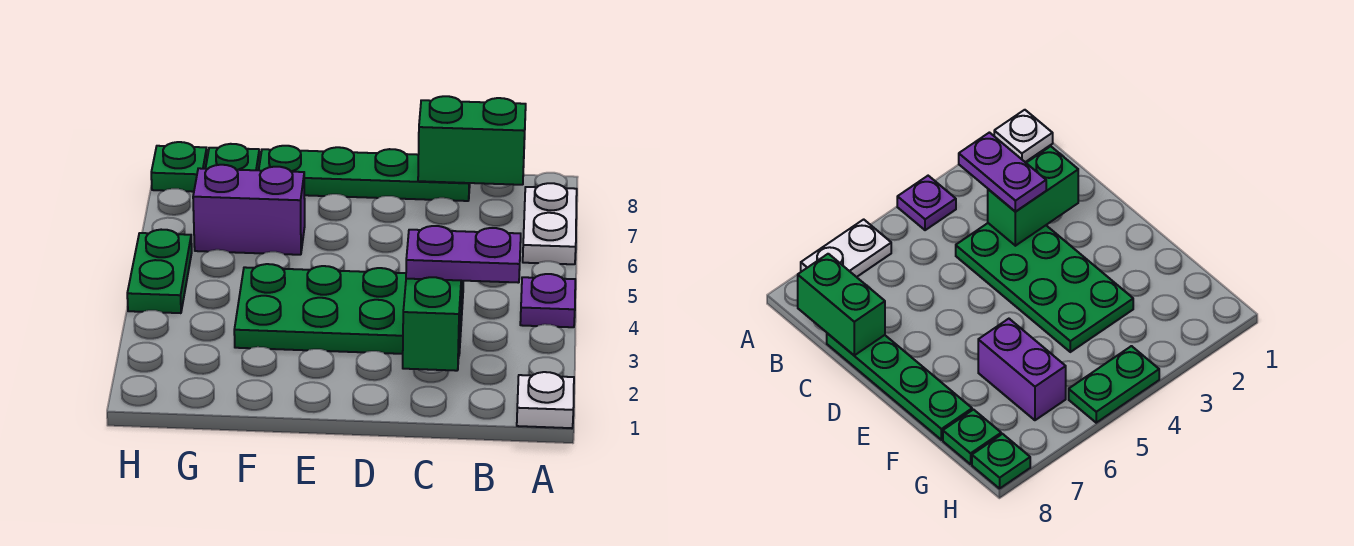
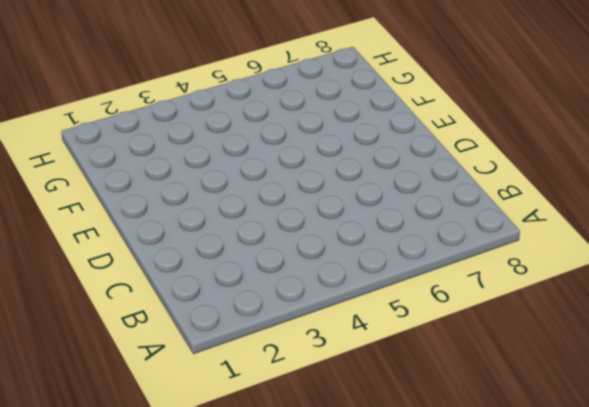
none -> white plate A1 level 1
none -> purple plate A4 level 1
none -> white plate A6:A7 level 1

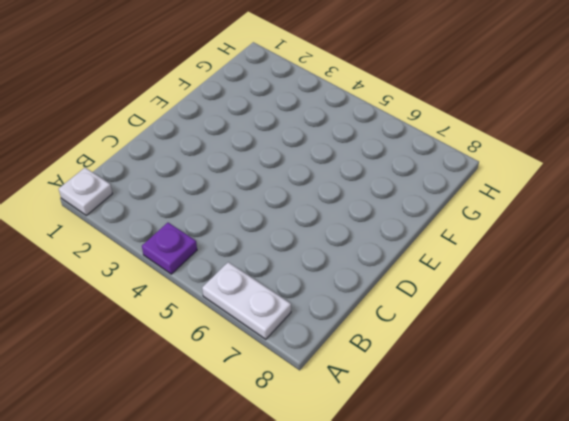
none -> green plate C3:F4 level 1
none -> green plate C8:F8 level 1
none -> purple brick F6:G6 level 1

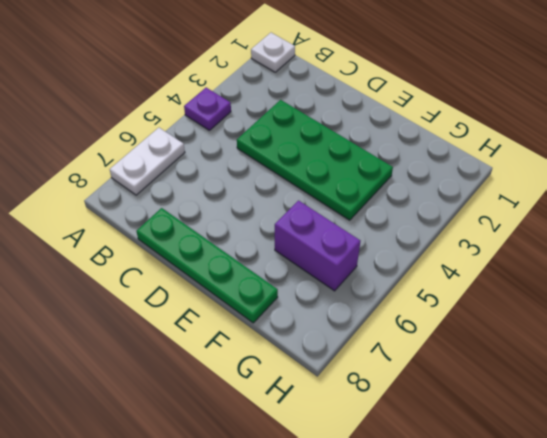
none -> green plate G8 level 1
none -> green plate H4:H5 level 1
none -> green plate H8 level 1

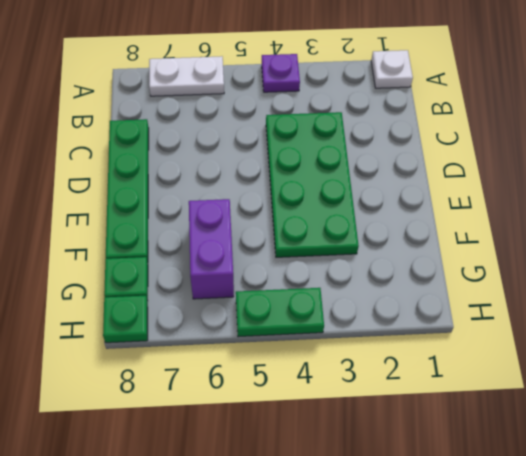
none -> green brick B8:C8 level 2
none -> green brick C2:C3 level 2
none -> purple plate B3:C3 level 3

